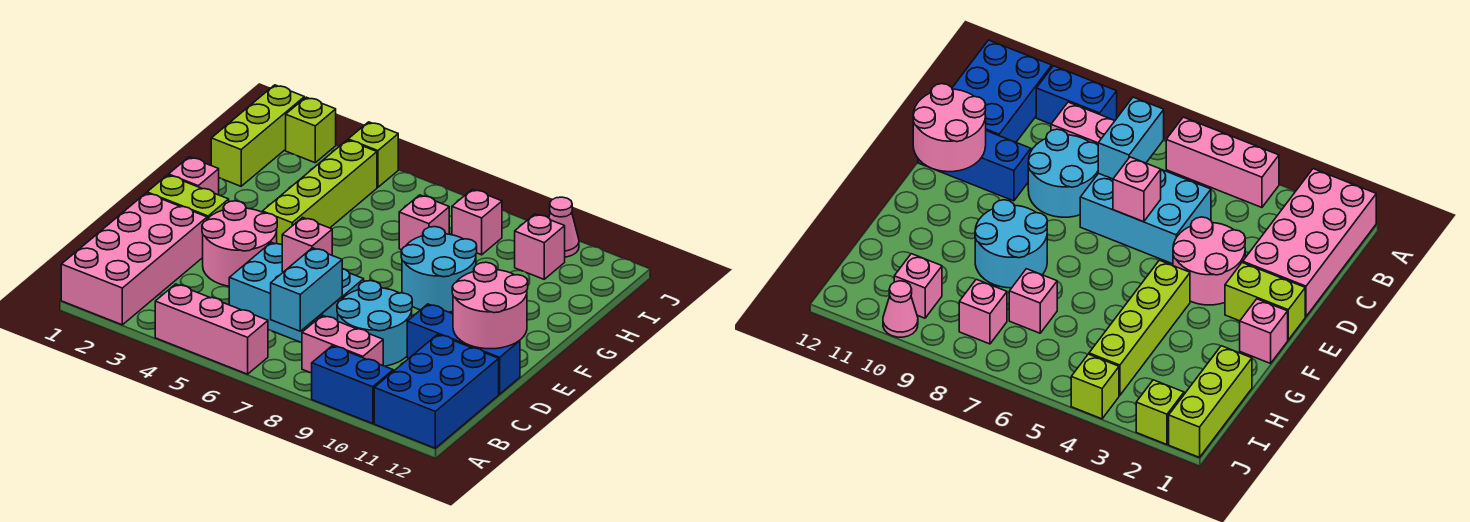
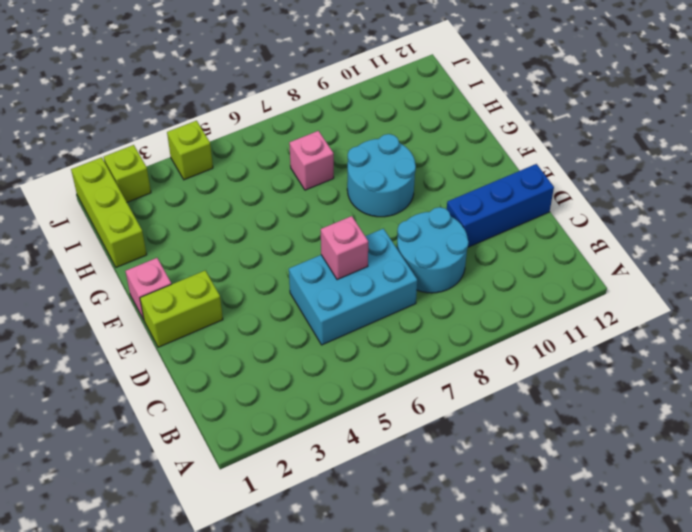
none -> pink brick A1:D2 level 1
none -> pink brick A4:A6 level 1
none -> blue brick A9:A10 level 1

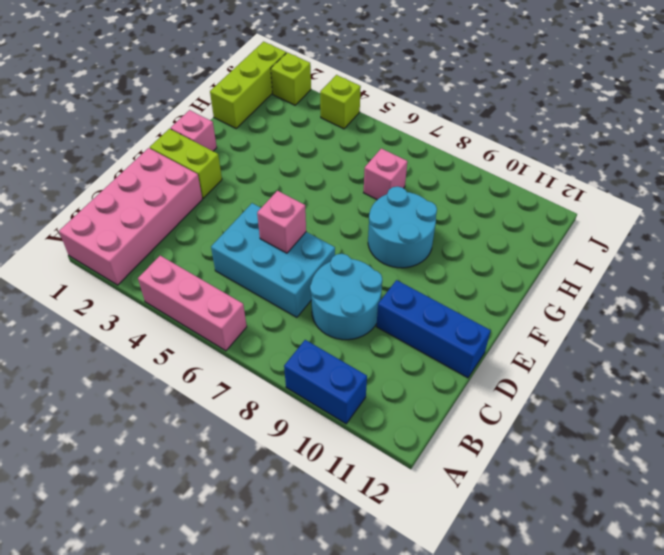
none -> blue brick A11:C12 level 1
none -> pink brick B8:B9 level 1
none -> pink round brick D3:E4 level 1

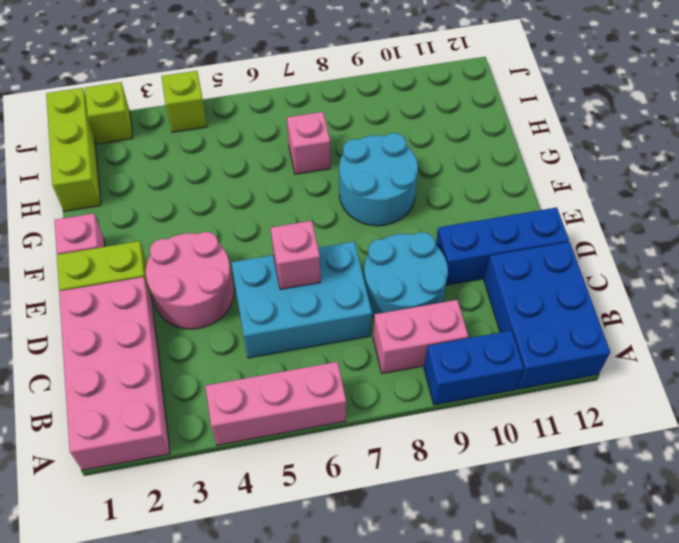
none -> lime brick F4:I4 level 1
none -> pink brick I8 level 1
none -> pink brick I10 level 1

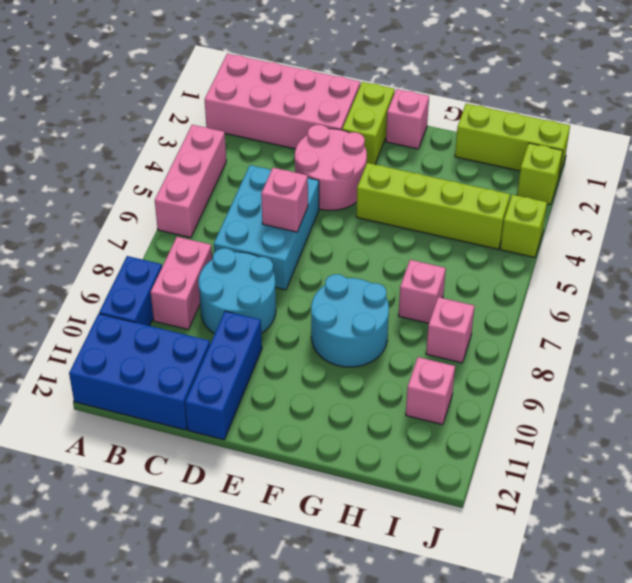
none -> pink cone J10 level 1
none -> cyan brick B7:C7 level 2
none -> pink round brick D11:E12 level 2

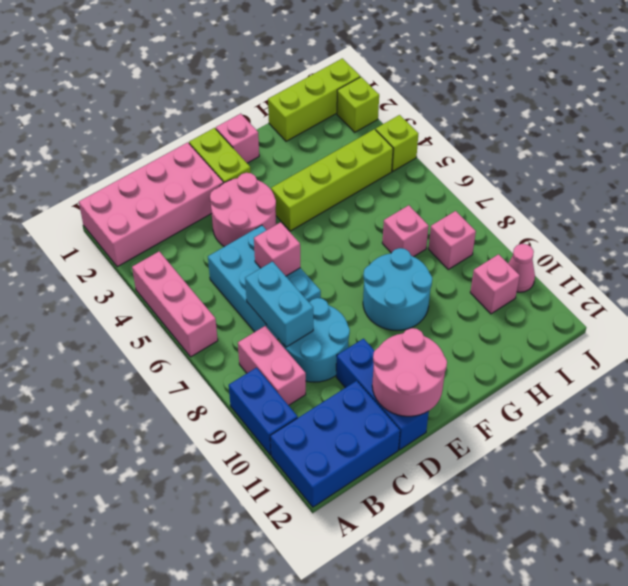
cyan brick C7:C8 level 2 -> cyan brick B7:C7 level 2

